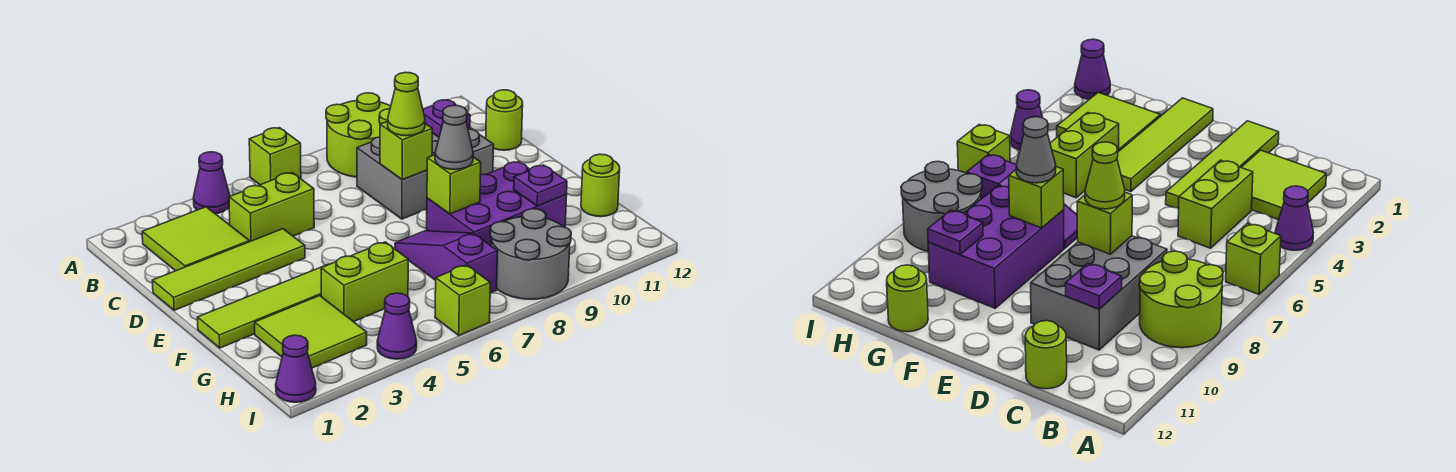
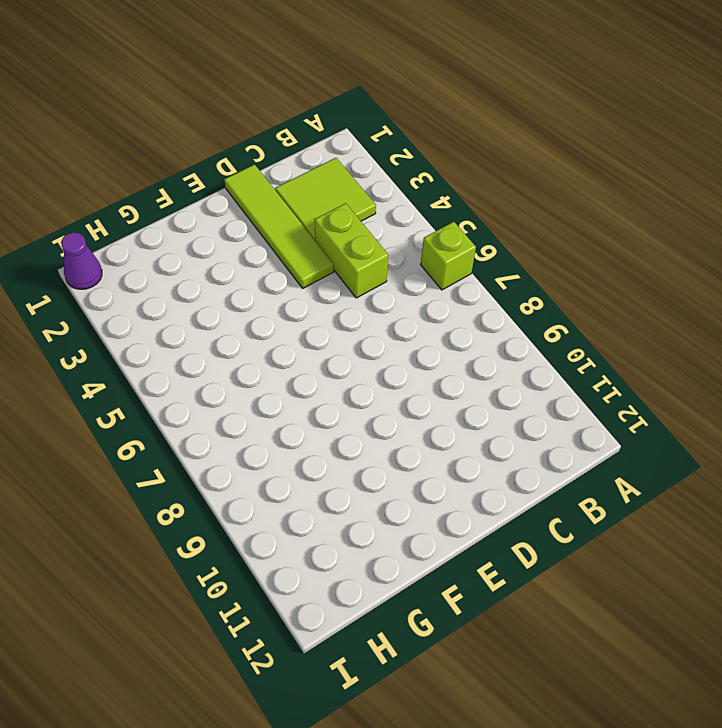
none -> purple cone A4 level 1
none -> lime round brick A8:B9 level 1
none -> grey brick C8:D10 level 1

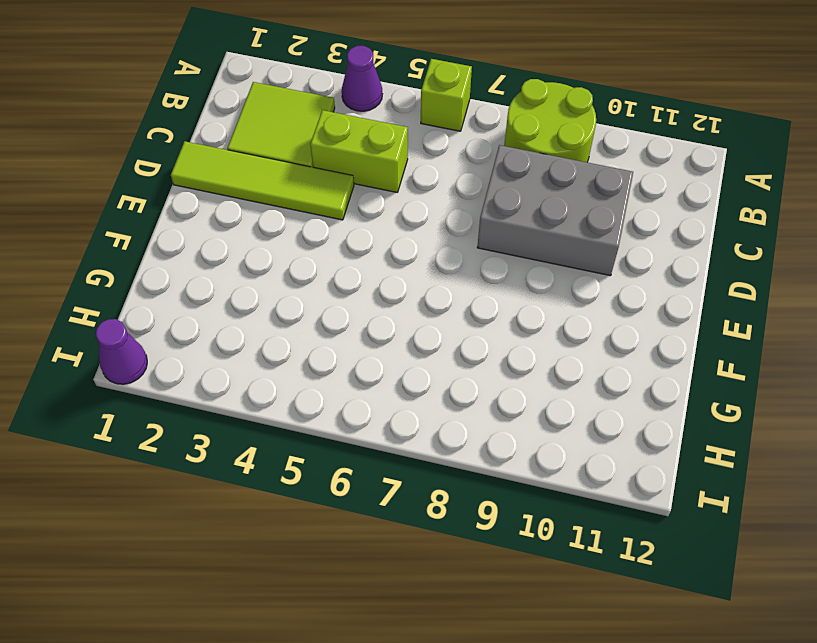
none -> lime round brick C12 level 1
none -> lime tile F1:F4 level 1
none -> purple slope F7:H7 level 1 top H

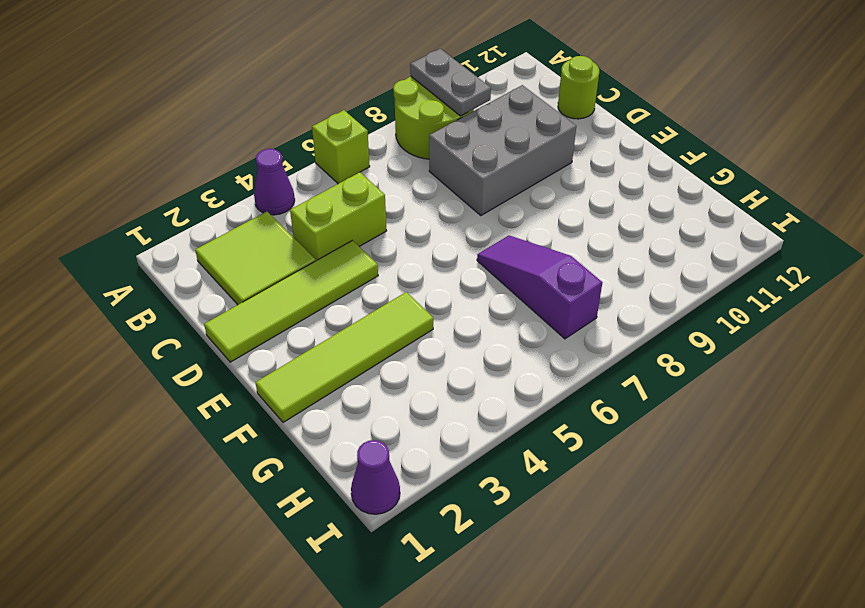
grey plate A9:B9 level 2 -> none
none -> purple brick F8:G10 level 1
none -> lime tile G2:H3 level 1
none -> lime brick G4:G5 level 1

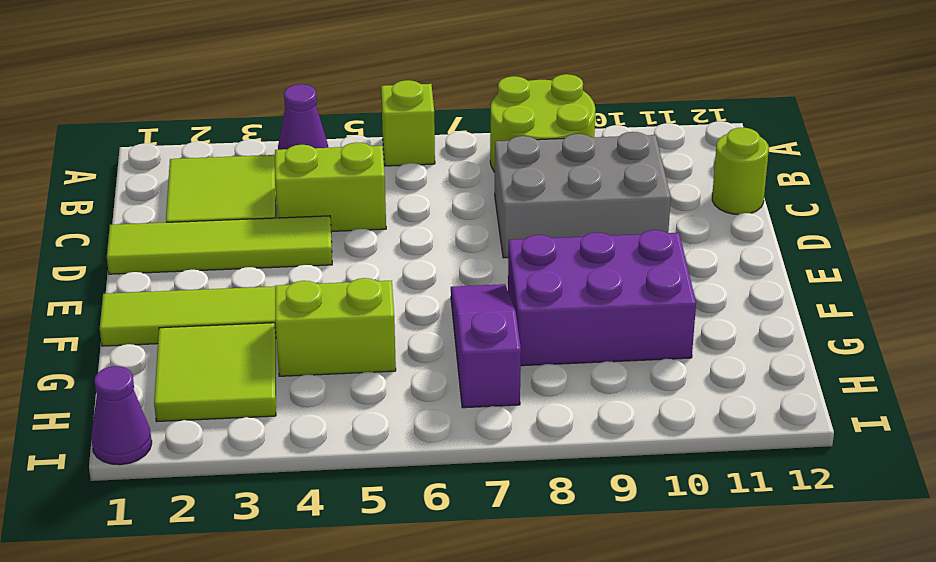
none -> lime round brick G12 level 1
none -> grey round brick H8:I9 level 1
none -> purple cone I4 level 1

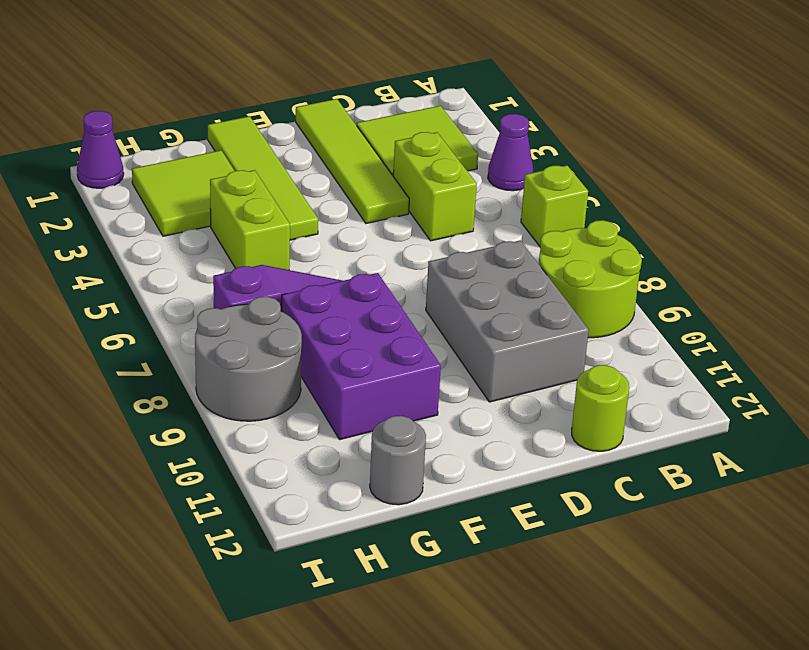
grey round brick G12 level 1 -> lime round brick G12 level 1
none -> purple cone I4 level 1
none -> lime brick I6 level 1
none -> purple plate C10 level 2

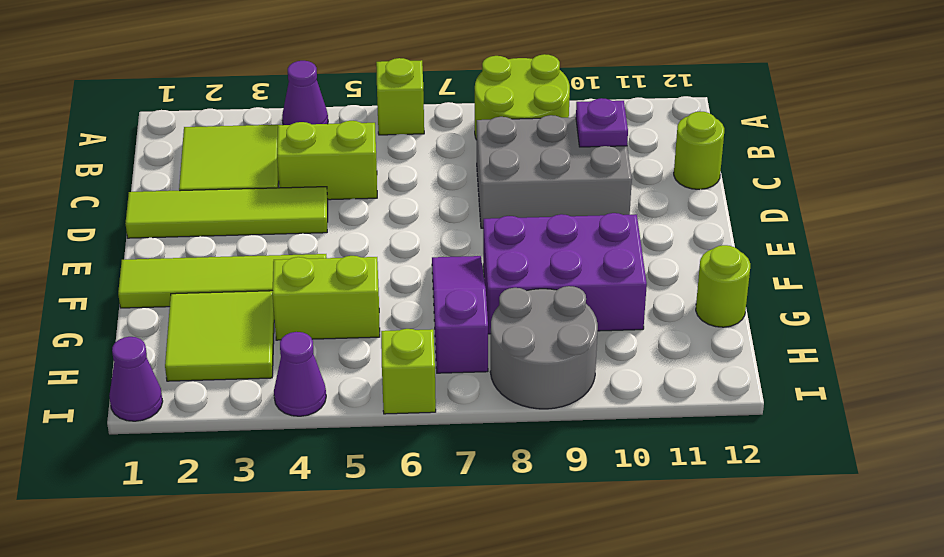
none -> lime brick D8 level 2
none -> lime brick F8 level 2
none -> purple plate G10 level 2

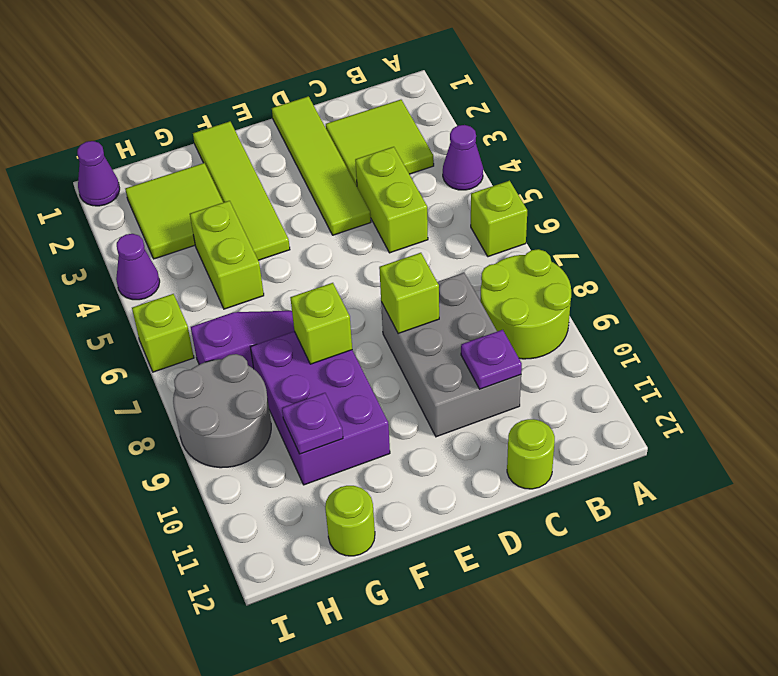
none -> lime cone D8 level 3
none -> grey cone F8 level 3

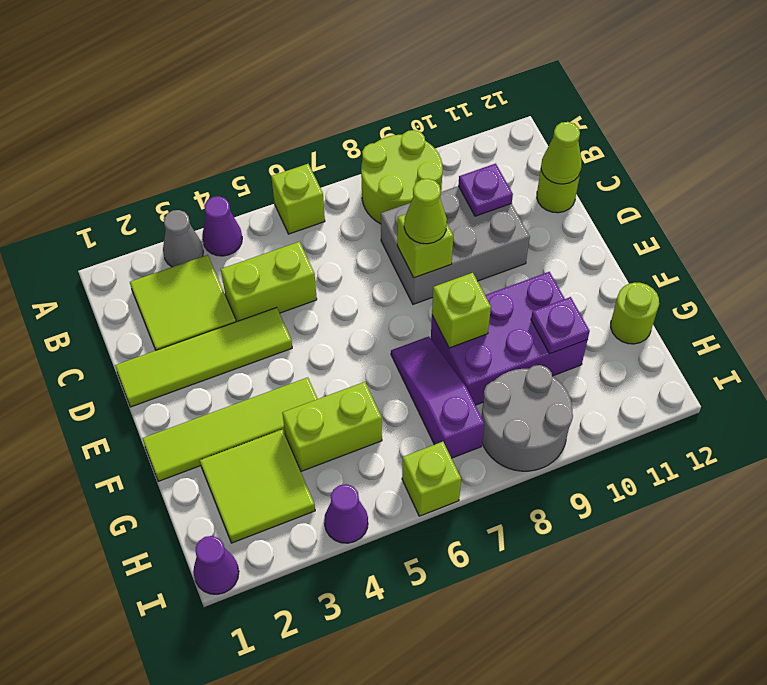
grey cone A3 level 1 -> grey cone F8 level 3
lime cone C12 level 2 -> none

